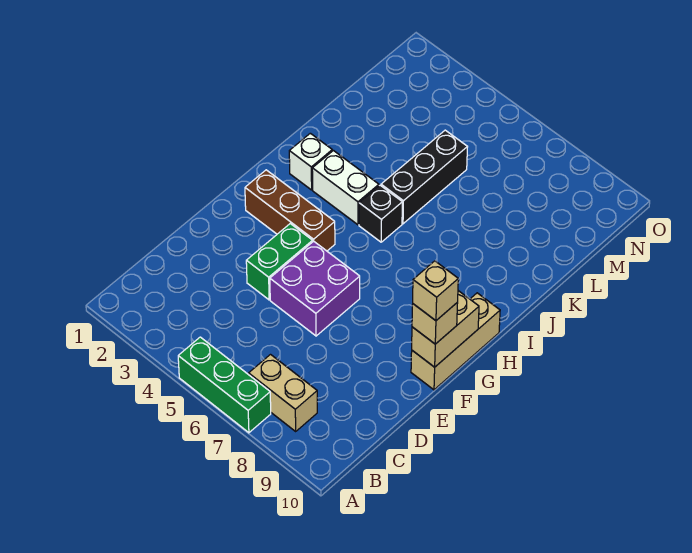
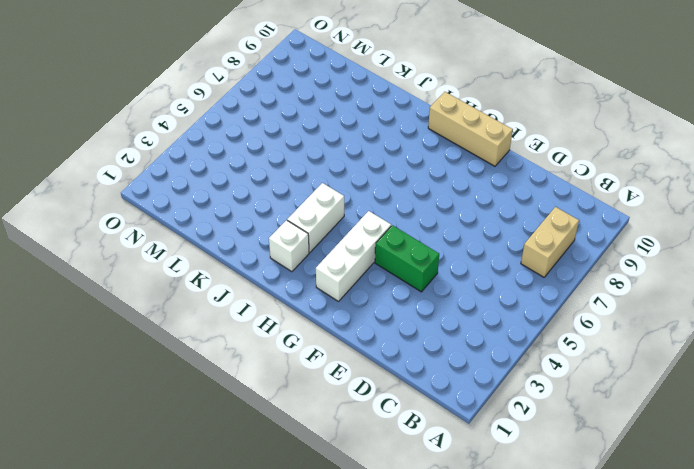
white brick G2:G4 level 1 -> brown brick G2:G4 level 1
none -> green brick A5:A7 level 1
none -> purple brick E5:F6 level 1
none -> black brick I5 level 1

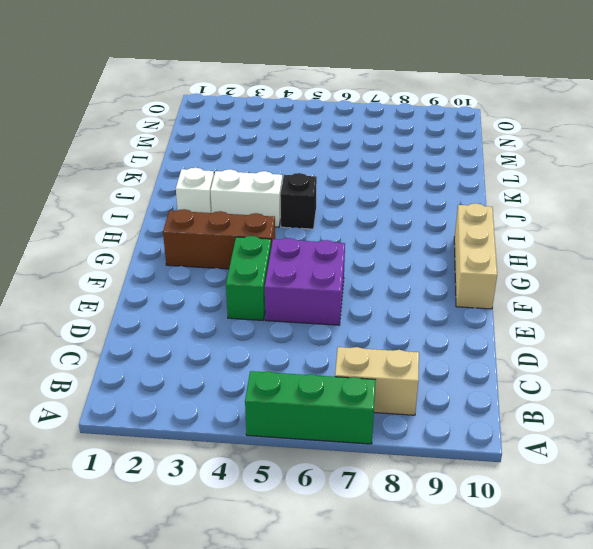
none -> black brick J5:L5 level 1
none -> tan brick F10:G10 level 2
none -> tan brick F10 level 3

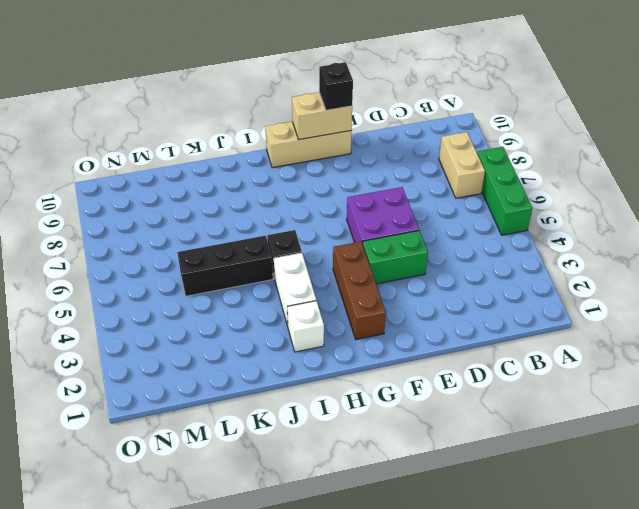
black brick F10 level 3 -> tan brick F10 level 3
none -> tan brick F10 level 4

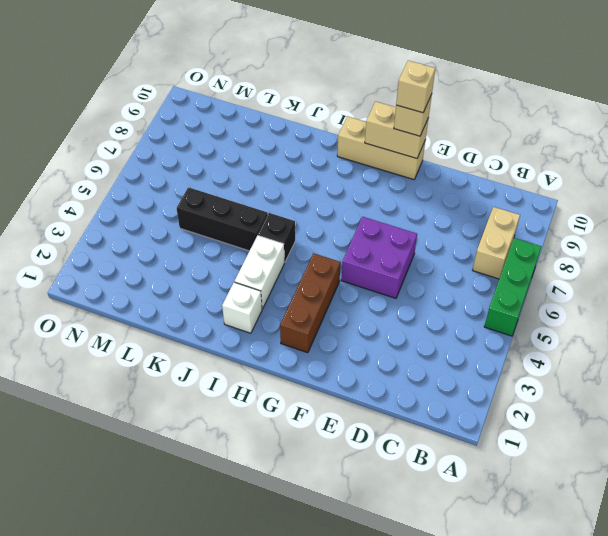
none -> green brick E4:F4 level 1

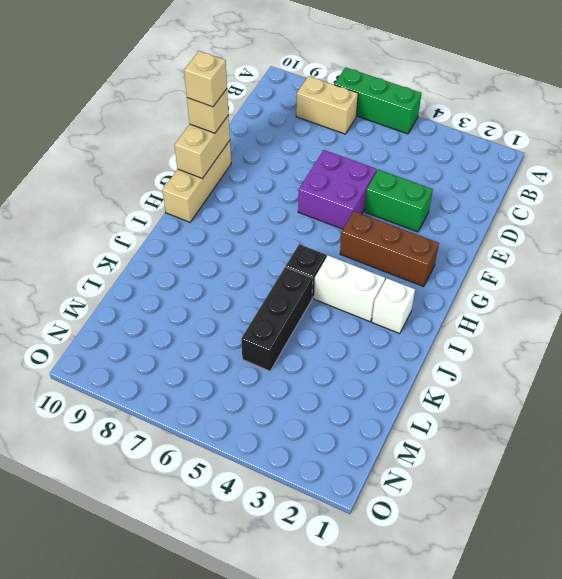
green brick E3:E4 level 1 -> green brick E4:F4 level 1

